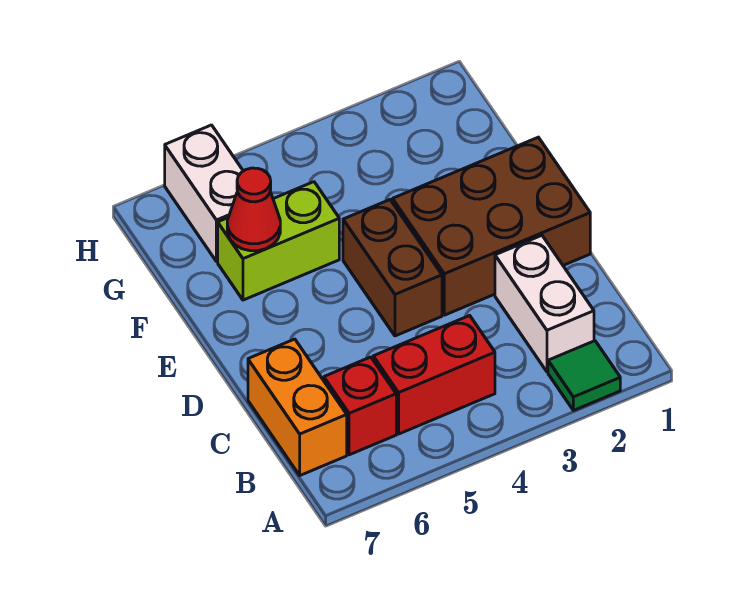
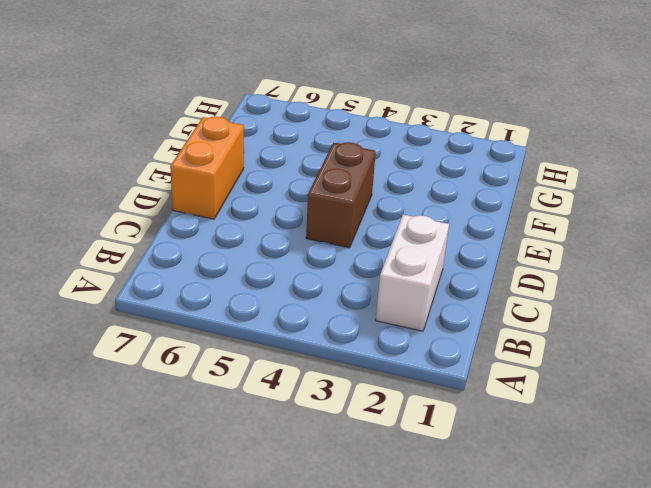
orange brick D7:E7 level 1 -> orange brick B7:C7 level 1
none -> green tile A2 level 1
none -> red brick B4:B5 level 1

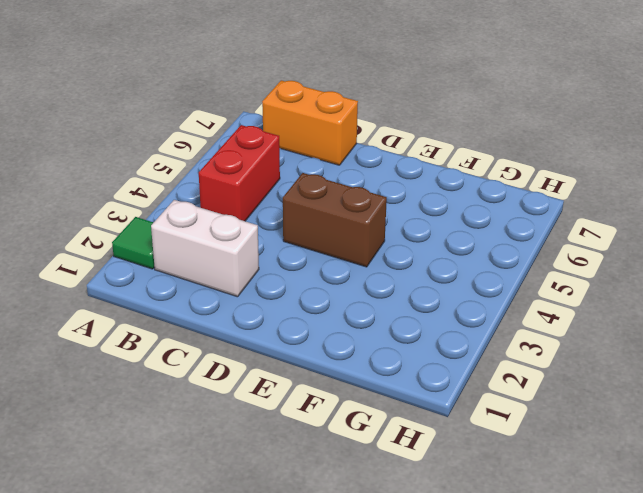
none -> red brick B6 level 1
none -> brown brick D1:E3 level 1

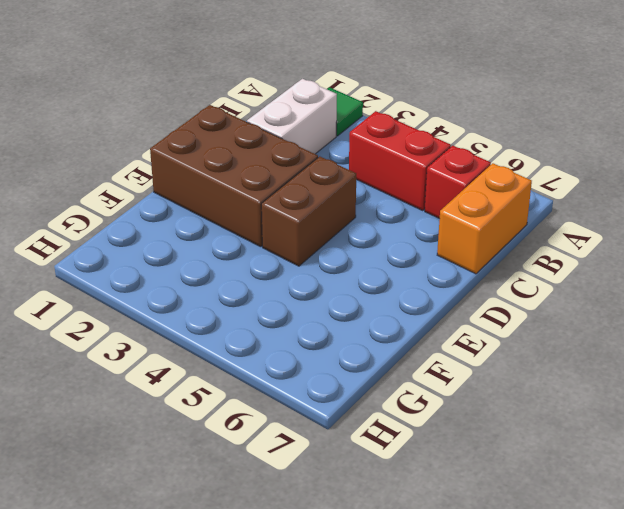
none -> lime brick F5:F6 level 1
none -> white brick G6:H6 level 1

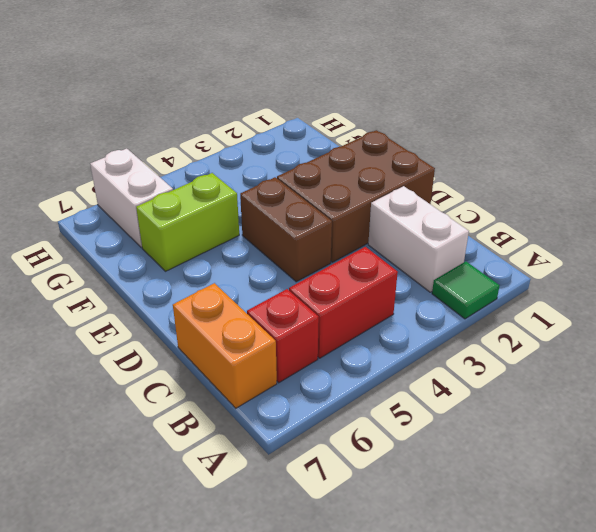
none -> red cone F6 level 2

